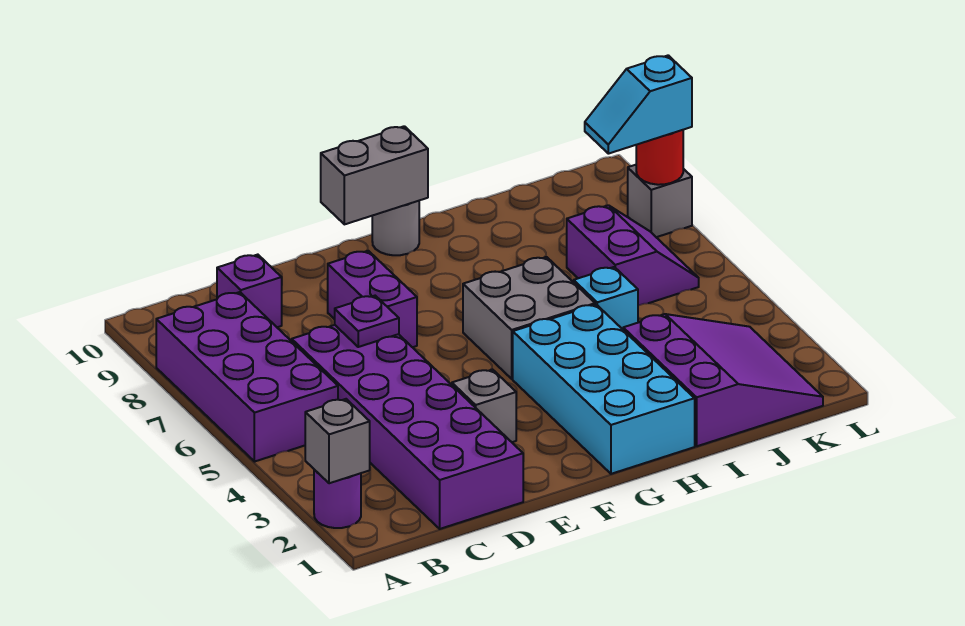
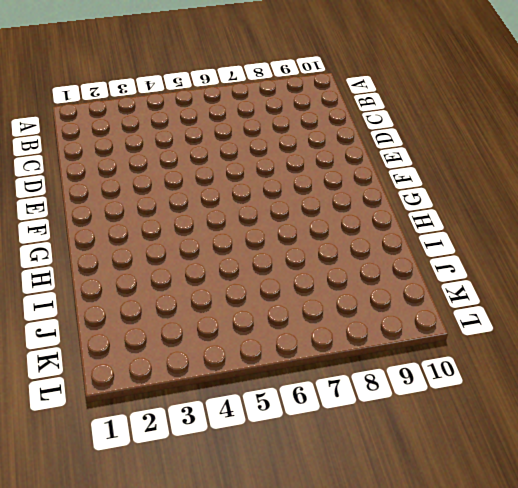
none -> purple round brick A2 level 1
none -> purple brick A5:B8 level 1
none -> purple brick C1:D6 level 1

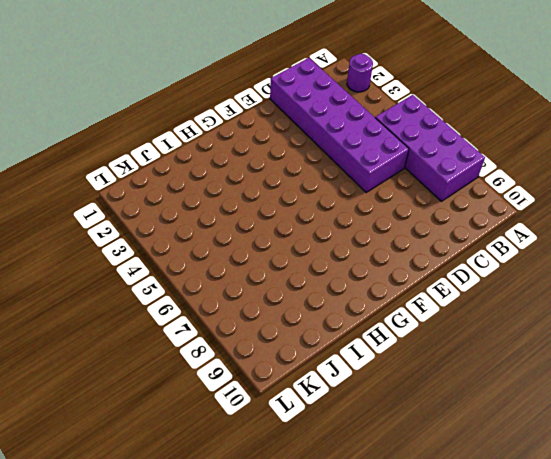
none -> purple brick C9 level 1
none -> grey brick E3 level 1
none -> purple brick E7:E8 level 1

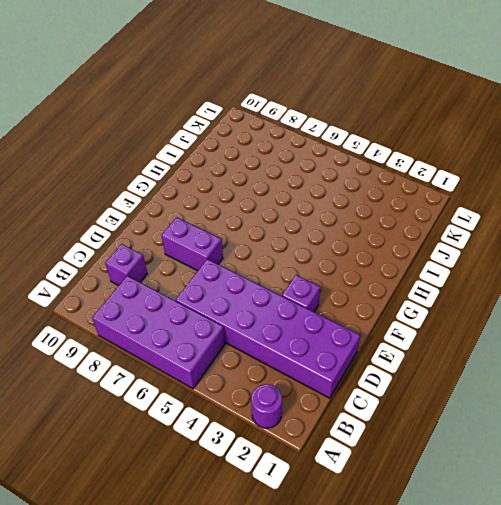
purple brick E3 level 1 -> grey brick E3 level 1
none -> cyan brick G1:H4 level 1
none -> grey brick G5:H6 level 1
none -> grey round brick G10 level 1

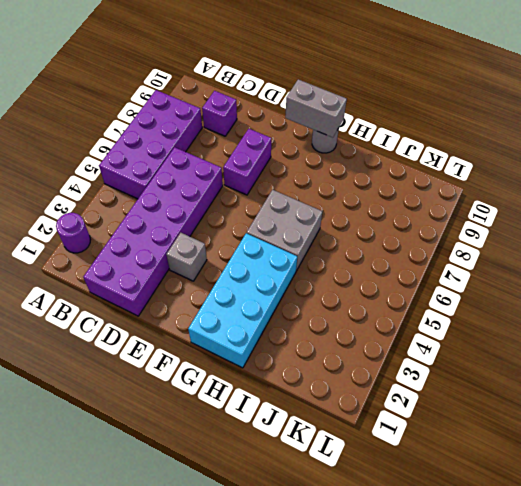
none -> purple slope I1:K3 level 1 top I
none -> cyan brick I5 level 1
none -> purple slope J6:K7 level 1 top J

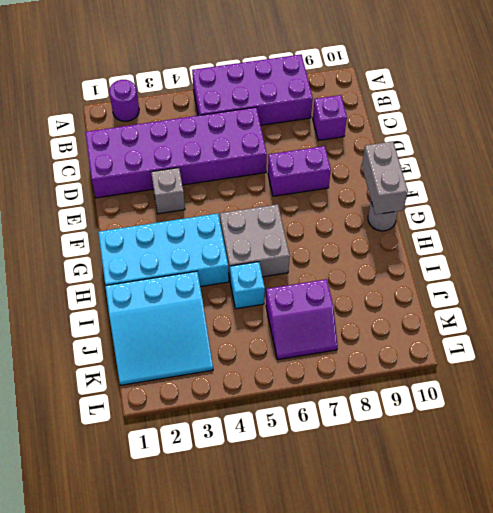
cyan slope I1:K3 level 1 top I -> purple slope I1:K3 level 1 top I
none -> grey brick L8 level 1
none -> grey brick A2 level 2
none -> purple plate D6 level 2

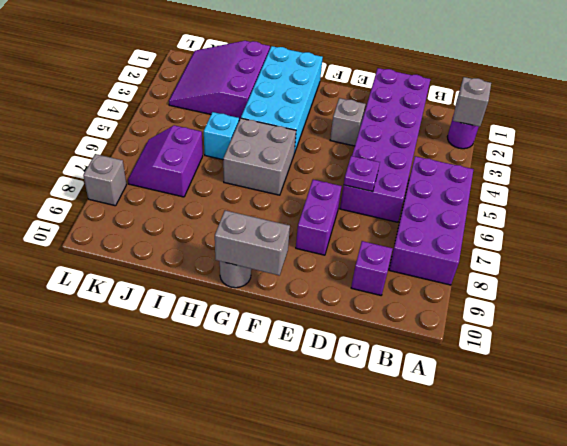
none -> red round brick L8 level 2
none -> cyan slope K8:L8 level 3 top L

